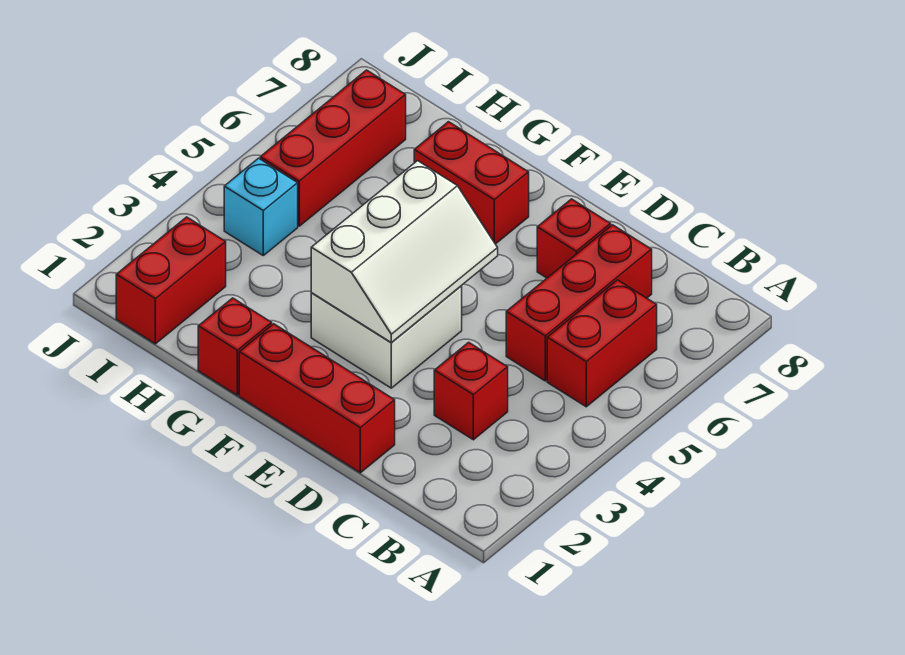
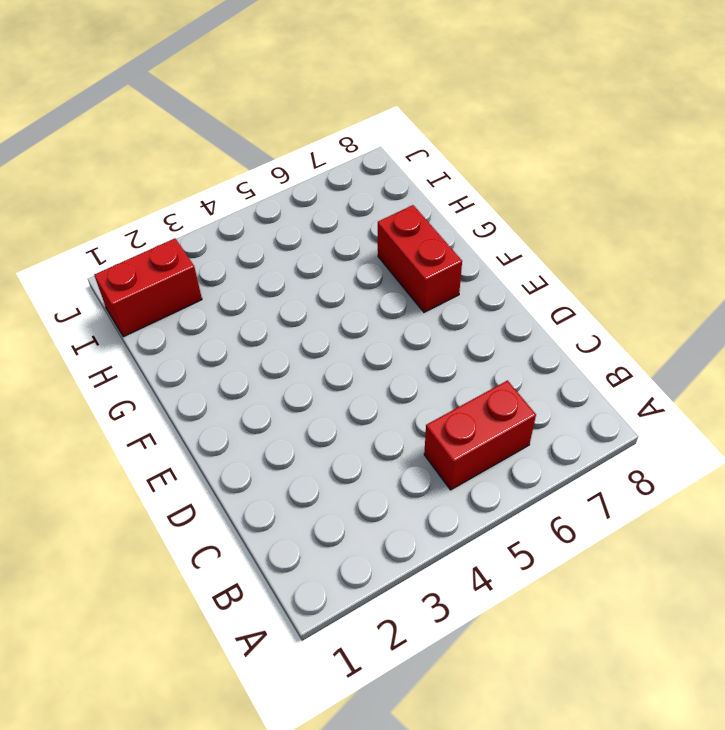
none -> red brick C3 level 1
none -> red brick C5:C7 level 1
none -> red brick D1:F1 level 1

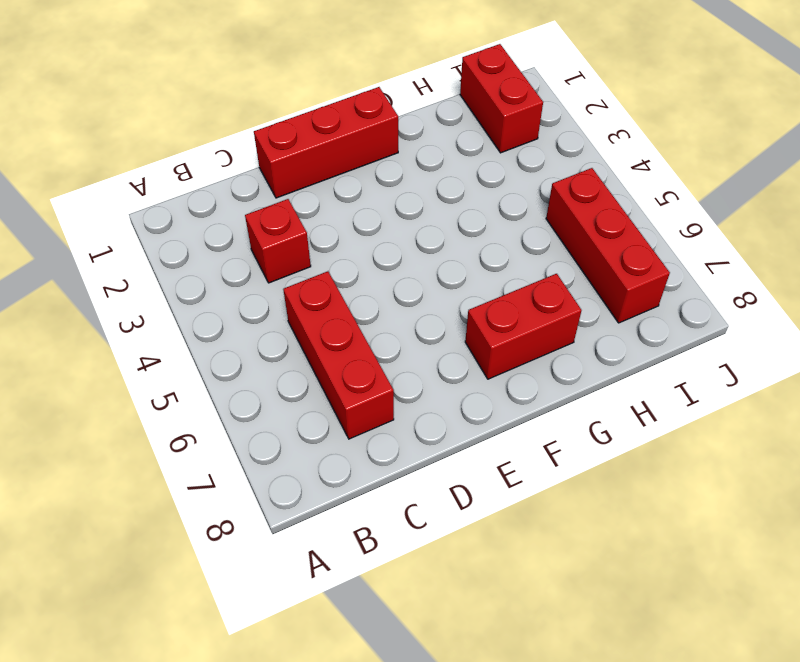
none -> red brick B5:B6 level 1
none -> red brick D7 level 1
none -> white brick E3:F4 level 1

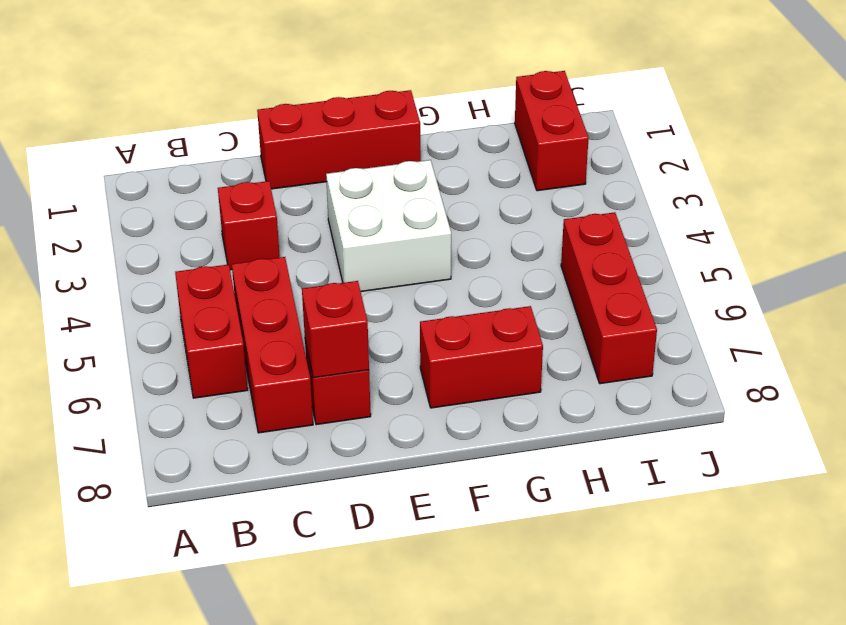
red brick D7 level 2 -> red brick G1 level 1
none -> cyan brick I4 level 1
none -> white slope E3:F5 level 2 top F

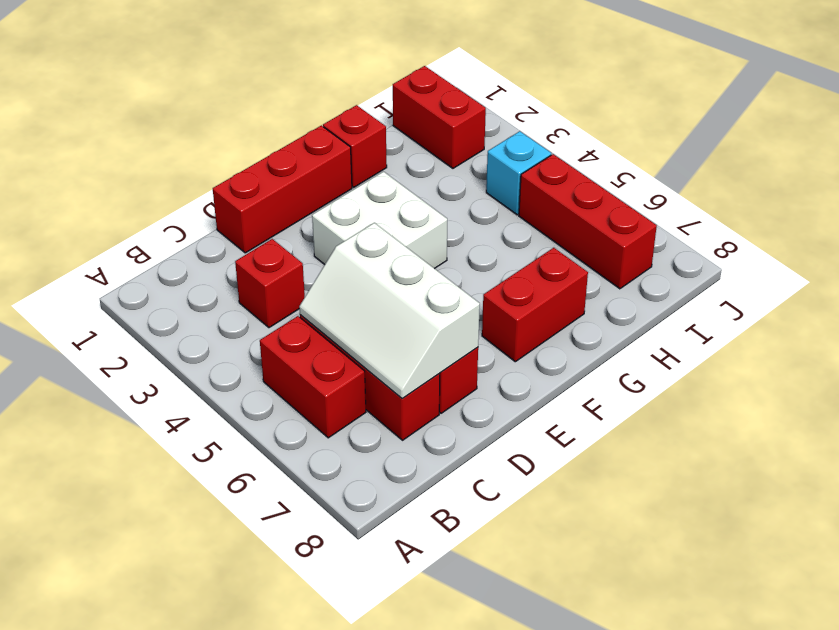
white slope C5:D7 level 2 top D -> white slope E3:F5 level 2 top F

